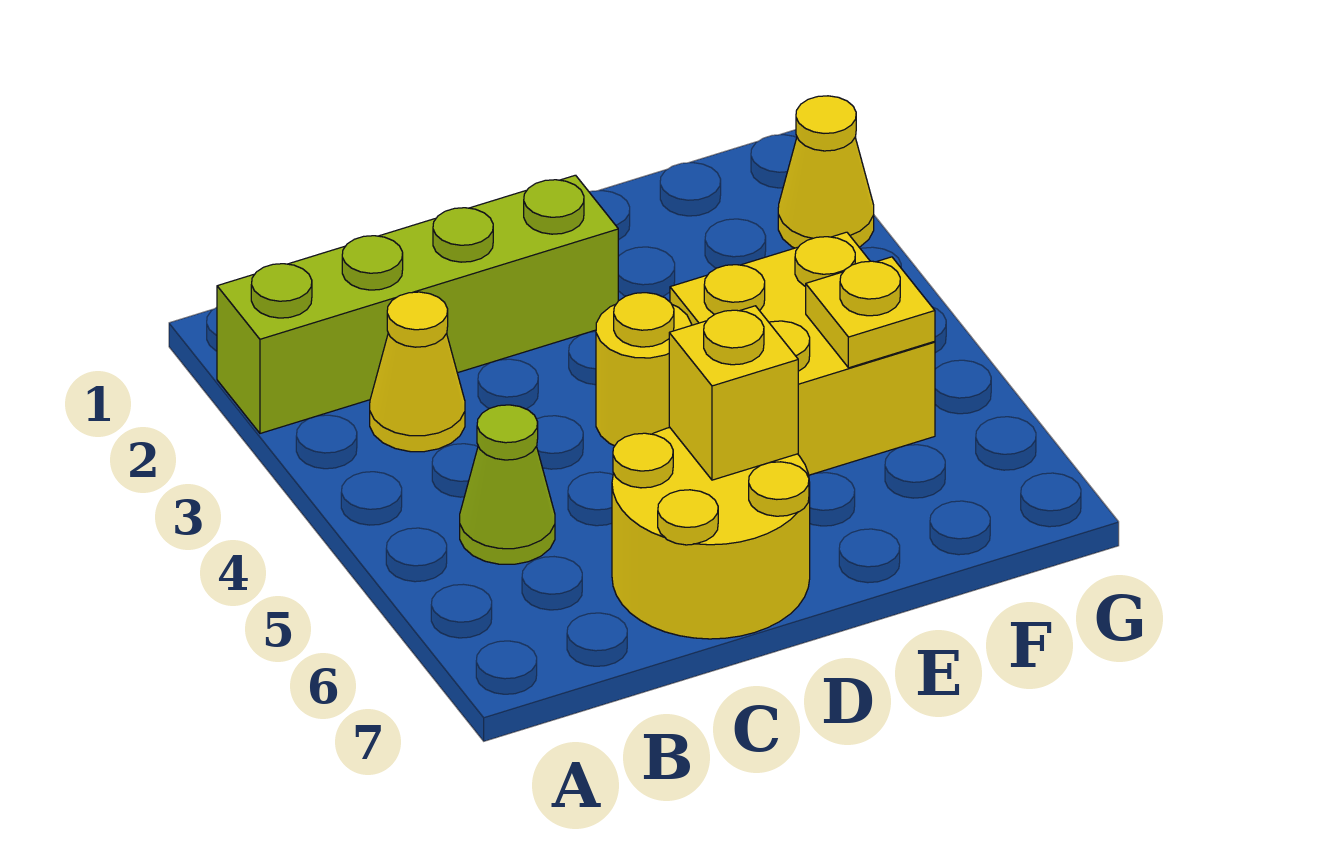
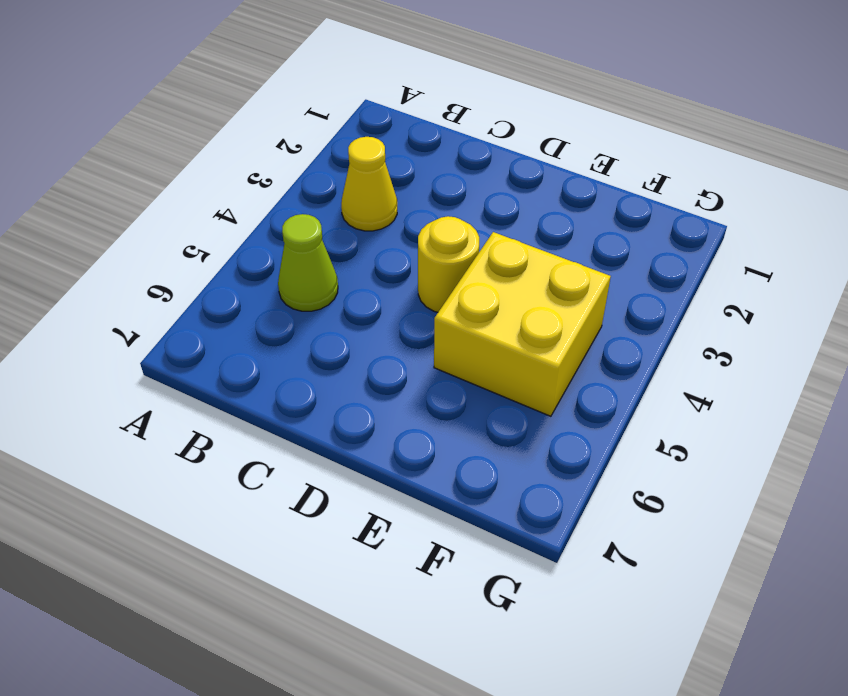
none -> lime brick A2:D2 level 1
none -> yellow round brick C6:D7 level 1

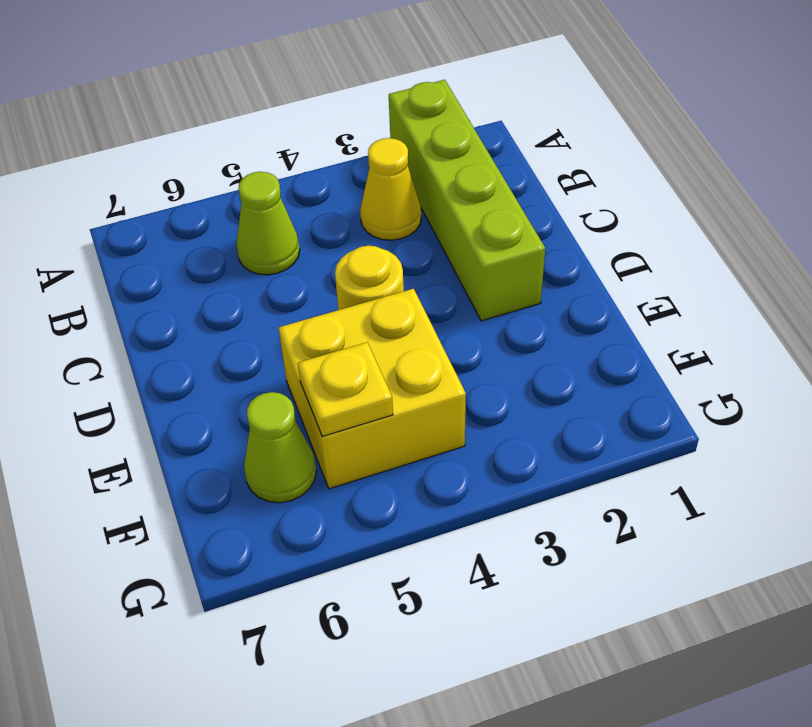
lime cone F6 level 1 -> none
none -> yellow round brick C6:D7 level 1
none -> yellow cone G2 level 1

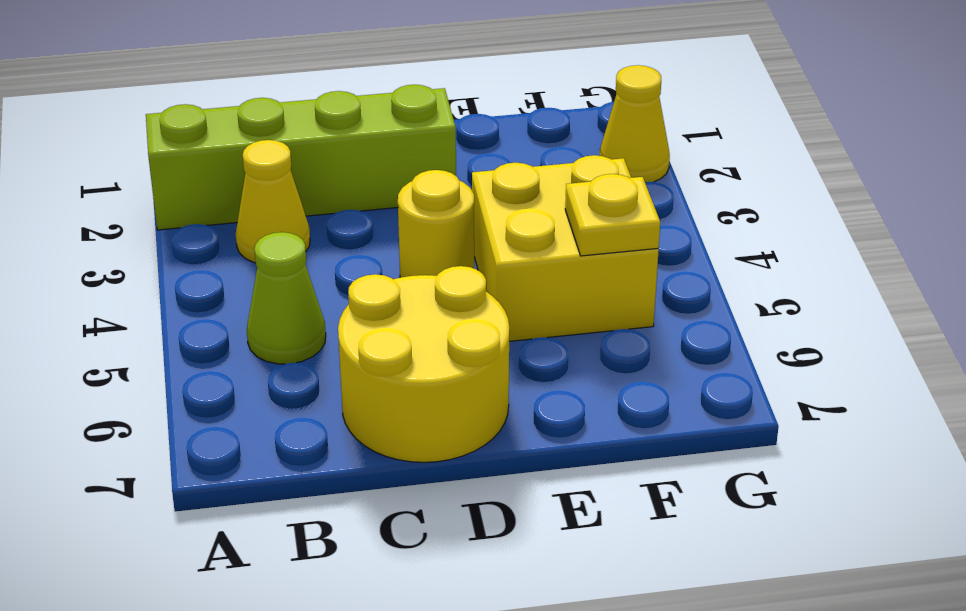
none -> yellow brick D6 level 2

